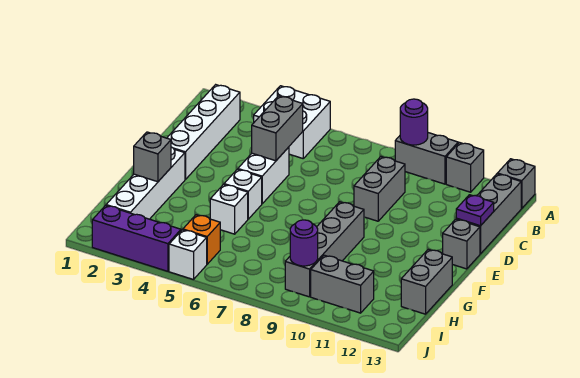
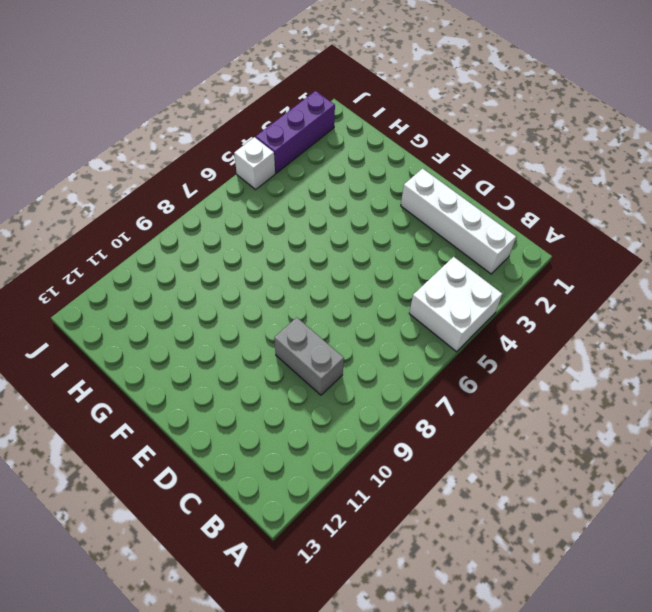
none -> grey brick A9:A10 level 1
none -> grey brick A11 level 1
none -> grey brick A13 level 1

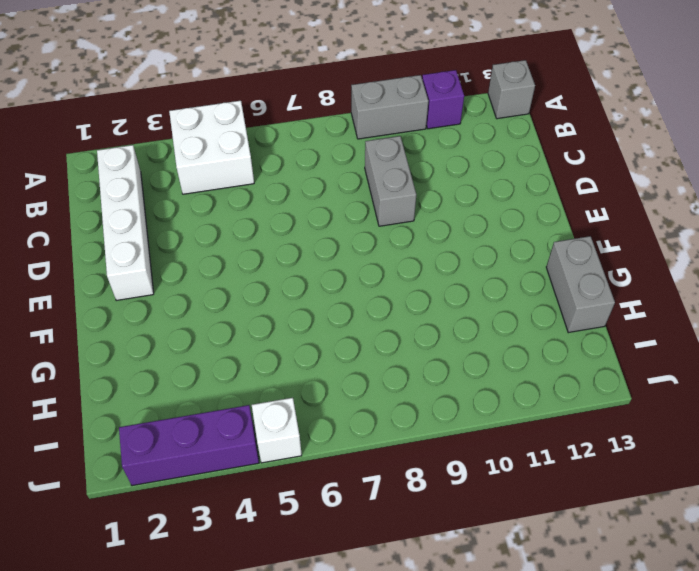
purple brick A11 level 1 -> grey brick A11 level 1
none -> grey brick B13:D13 level 1
none -> white brick D5:E5 level 1
none -> grey brick E13 level 1

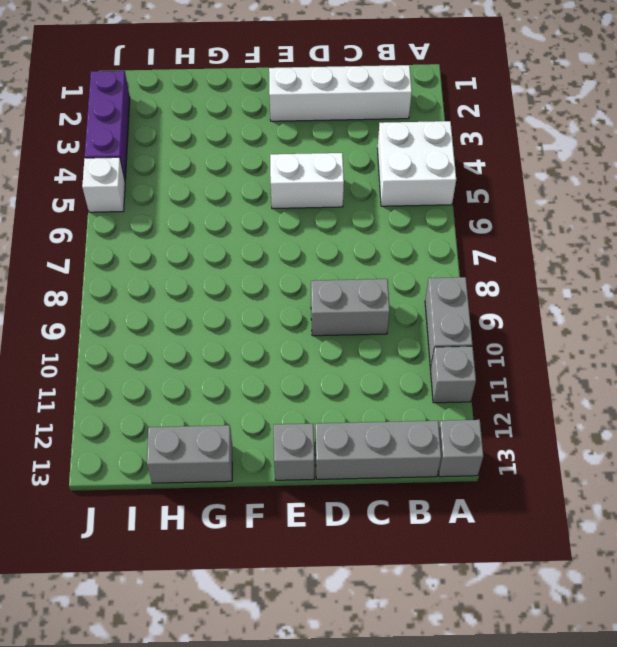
none -> white brick F2:I2 level 1
none -> white brick F5 level 1
none -> grey brick F9:I9 level 1

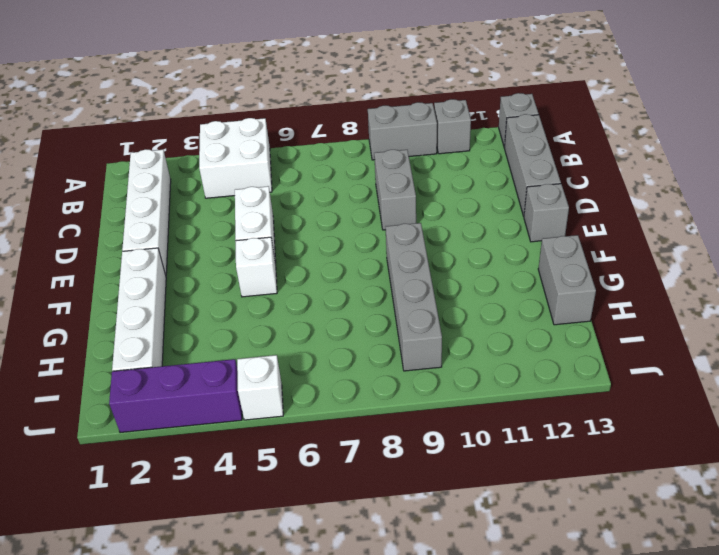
none -> white brick G5 level 1
none -> orange brick I5 level 1
none -> grey brick I10:I11 level 1

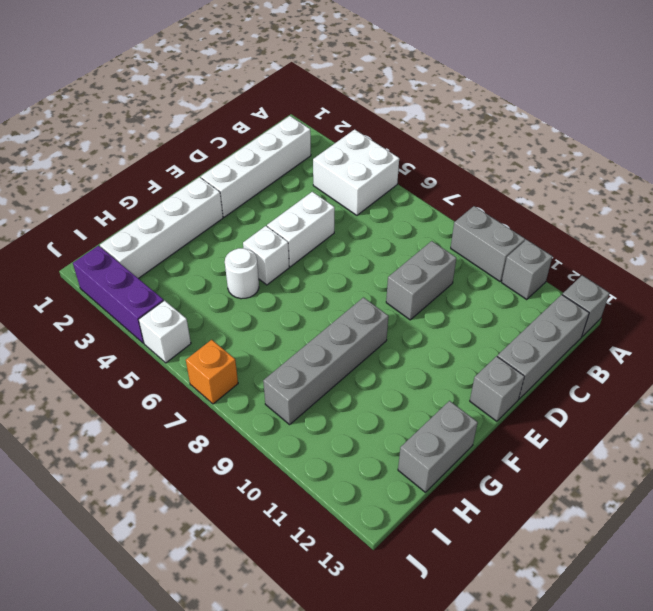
white round brick G5 level 1 -> white brick G5 level 1
orange brick J7 level 1 -> orange brick I5 level 1
none -> grey brick I10:I11 level 1
none -> purple round brick A9 level 2
none -> grey brick C5:D5 level 2

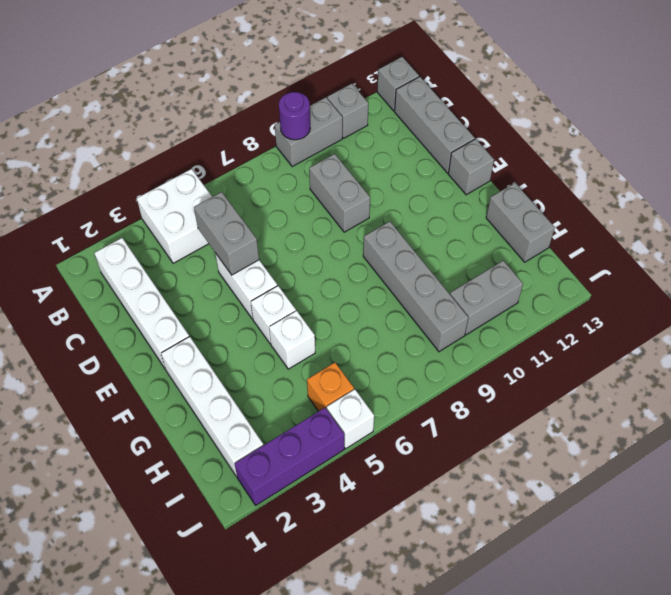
none -> purple plate D13 level 2
none -> grey brick G2 level 2
none -> purple round brick I9 level 2

